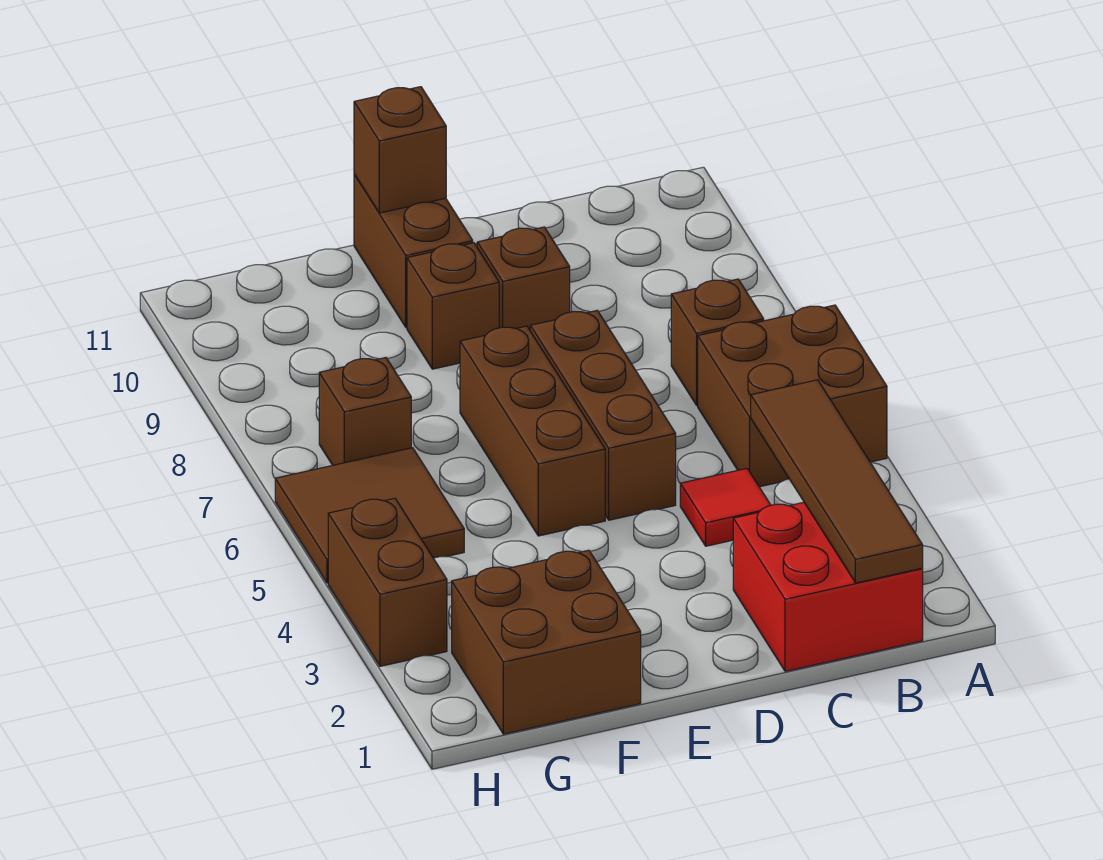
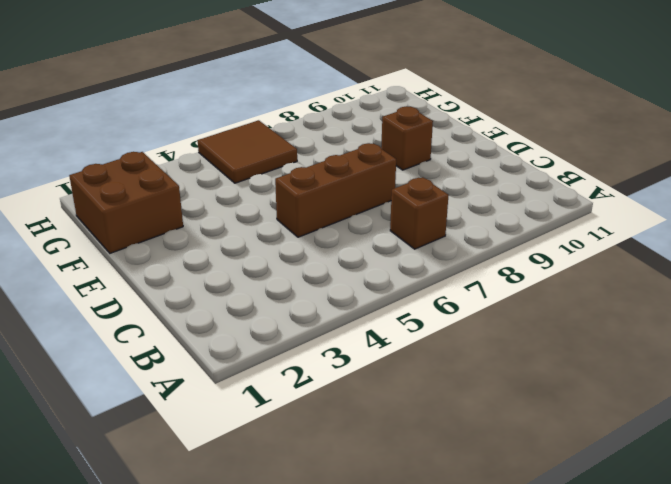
none -> brown brick A5:B6 level 1
none -> red brick B1:C2 level 1
none -> red tile C4 level 1

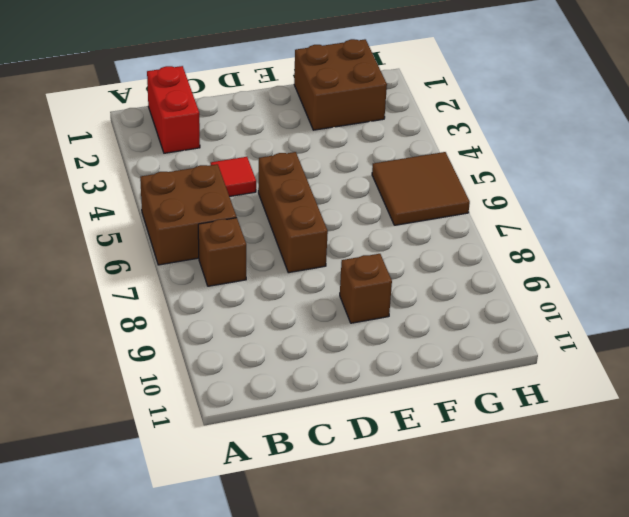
red brick B1:B2 level 1 -> red brick B1:C2 level 1
none -> brown brick D9 level 1
none -> brown brick E5:E7 level 1
none -> brown brick E10:E11 level 1

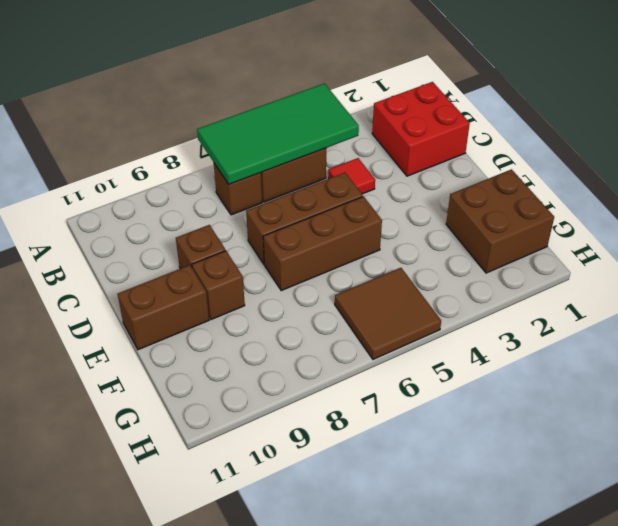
green tile A4:B7 level 2 -> brown tile B1:B4 level 2
none -> brown brick G7 level 1
none -> brown brick H3:H4 level 1
none -> brown brick E11 level 2

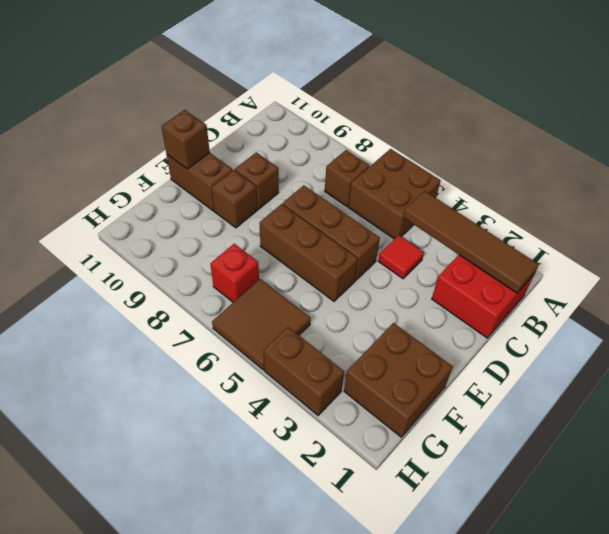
red brick G7 level 1 -> brown brick G7 level 1

